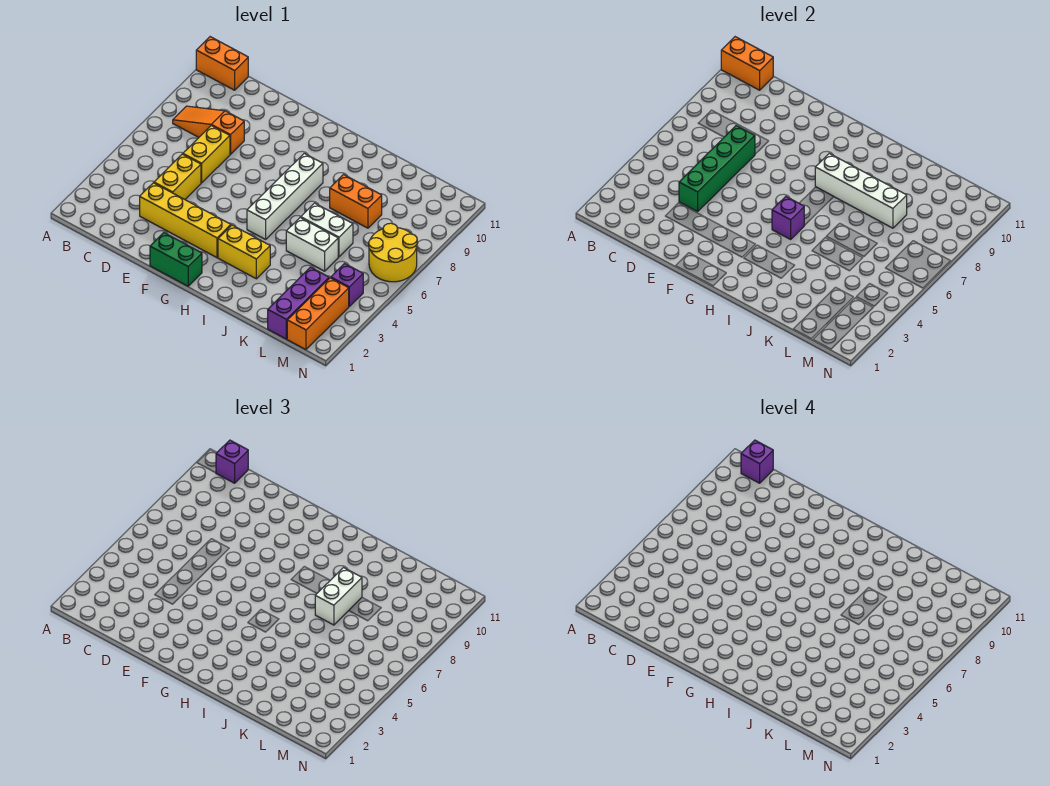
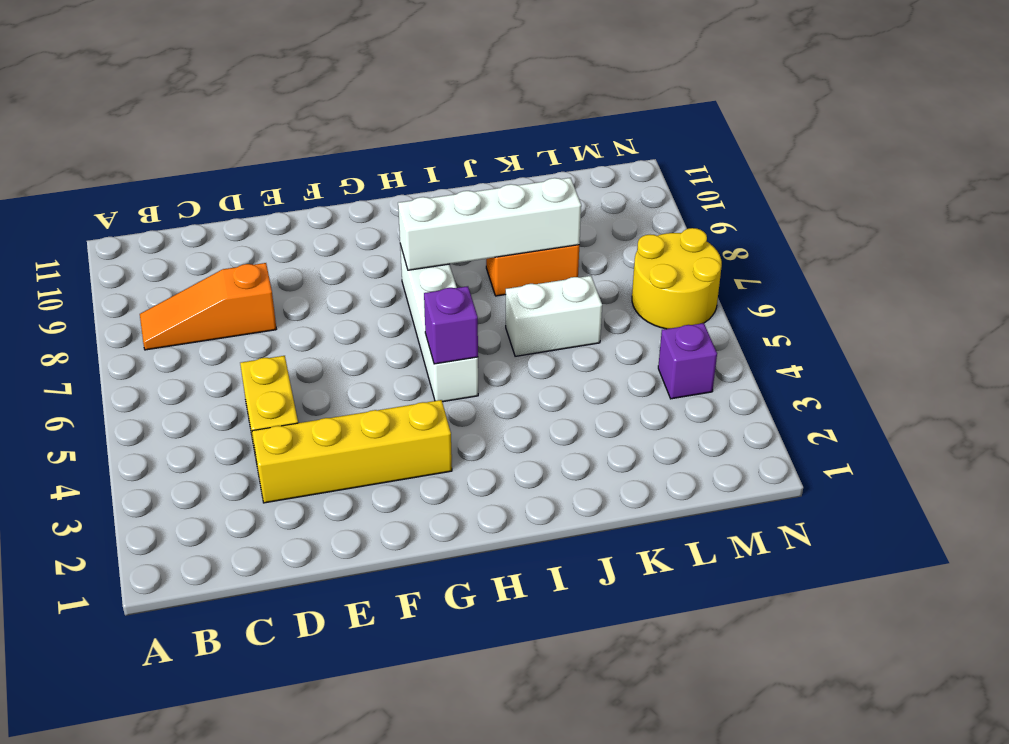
none -> orange brick A11:B11 level 1
none -> yellow brick D6:D7 level 1
none -> green brick F1:G1 level 1

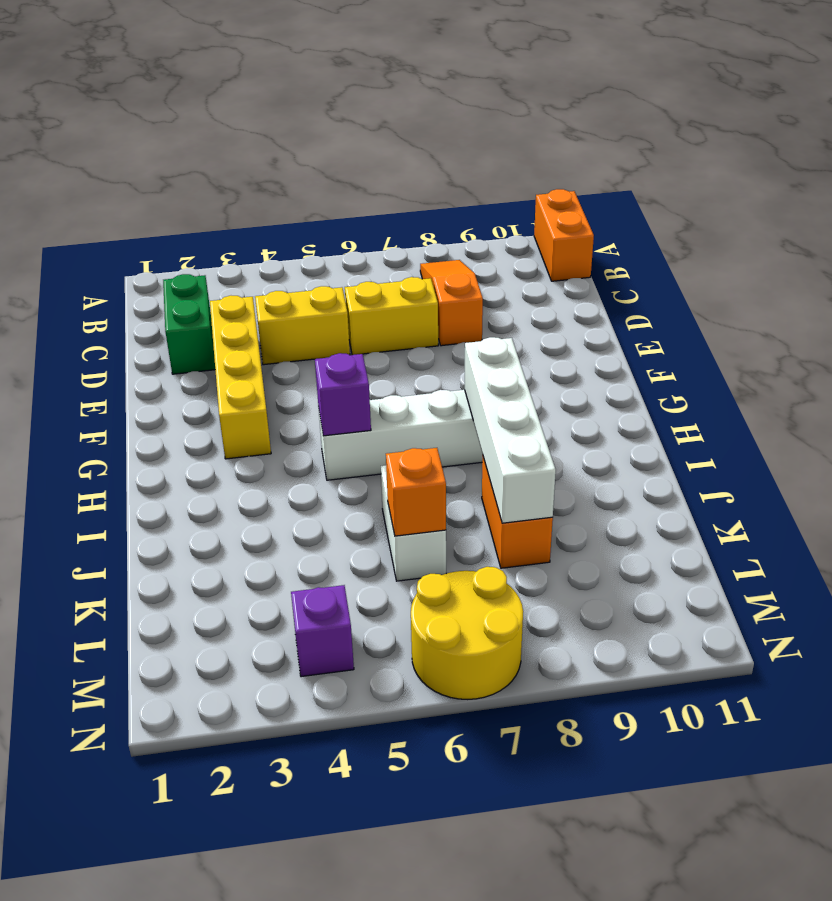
green brick C2:D2 level 1 -> green brick F1:G1 level 1
orange brick K6 level 2 -> none
none -> yellow brick H3:I3 level 1
none -> white brick J5:K5 level 1
none -> purple brick L1:L3 level 1

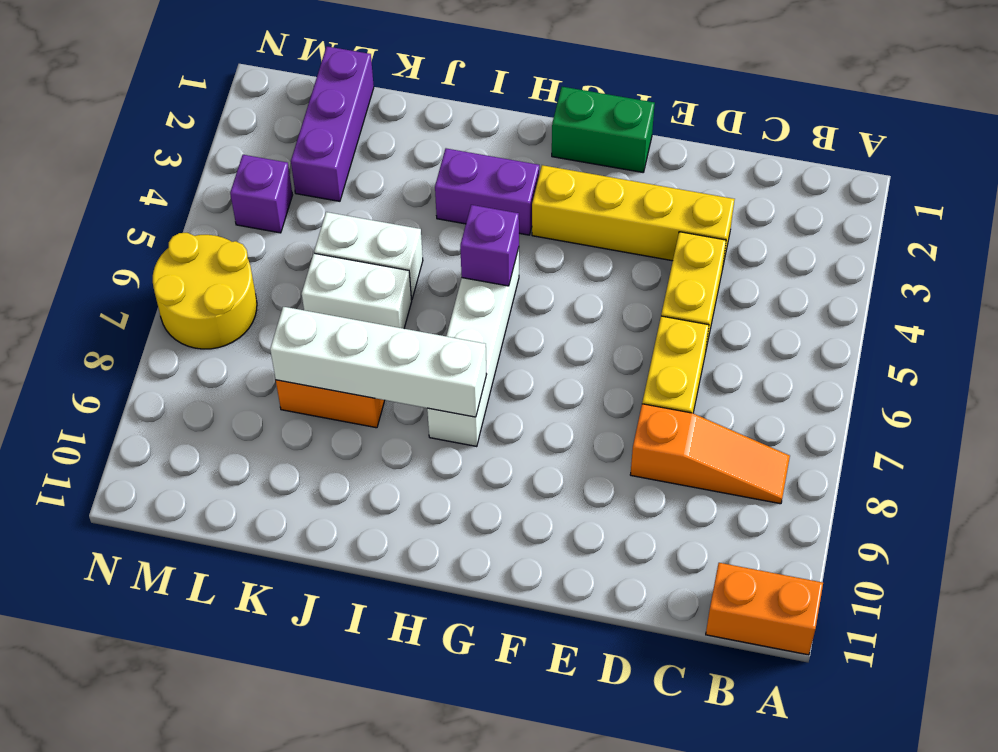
purple brick H3:I3 level 1 -> yellow brick H3:I3 level 1
none -> orange brick M1:M3 level 1
none -> orange brick A11:B11 level 2
none -> green brick D4:D7 level 2

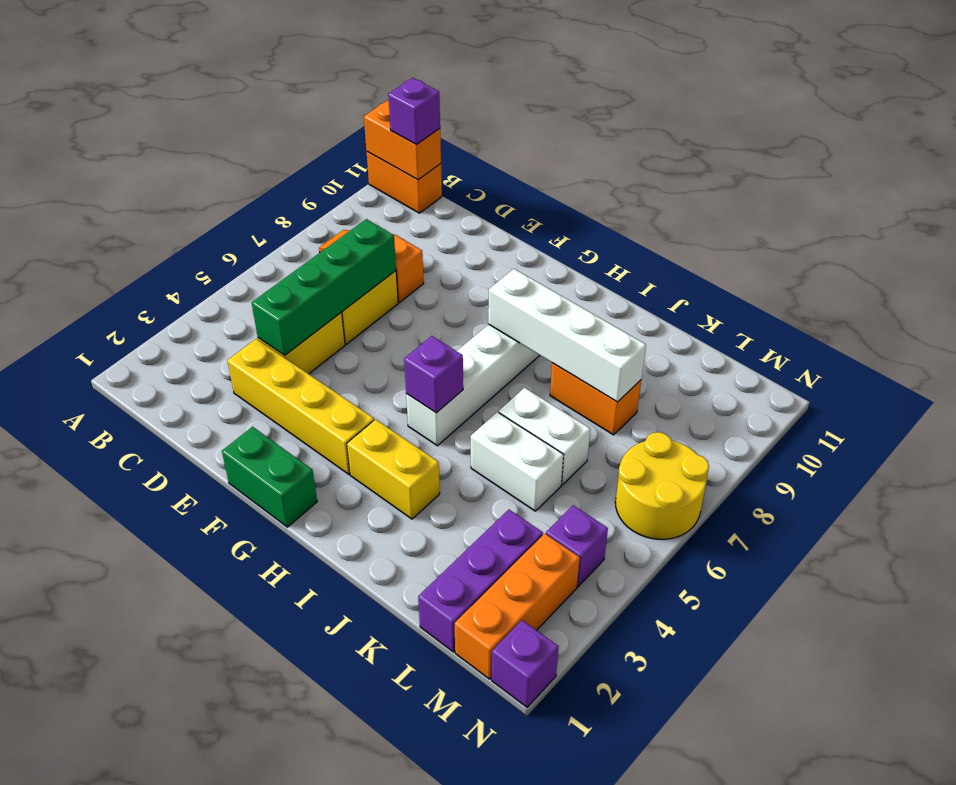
purple brick N1 level 1 -> purple brick B11 level 4
none -> white brick J7:J8 level 3

